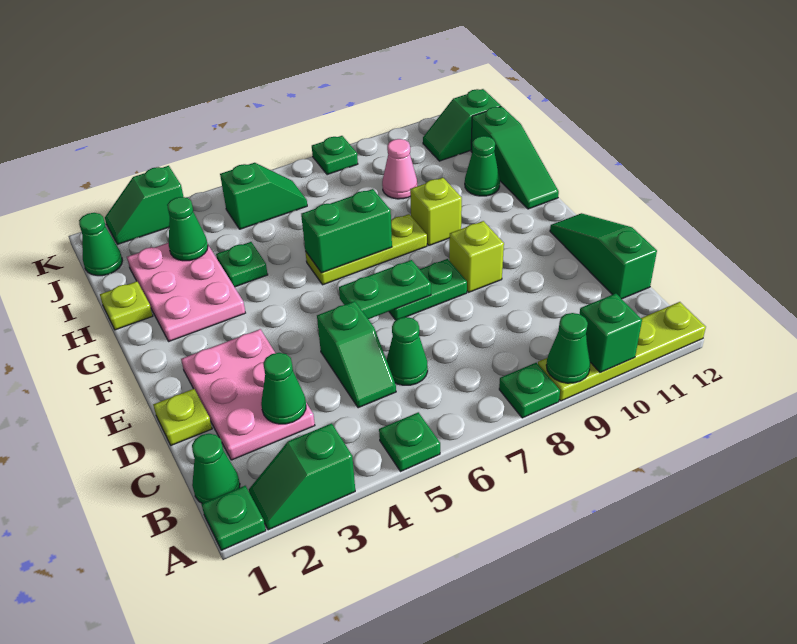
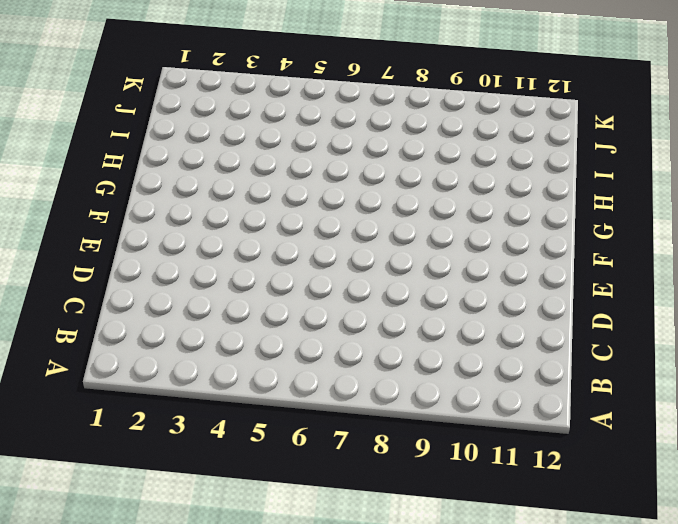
none -> green plate A1 level 1
none -> green slope A2:A3 level 1 top 3
none -> green plate A5 level 1
none -> green plate A8 level 1

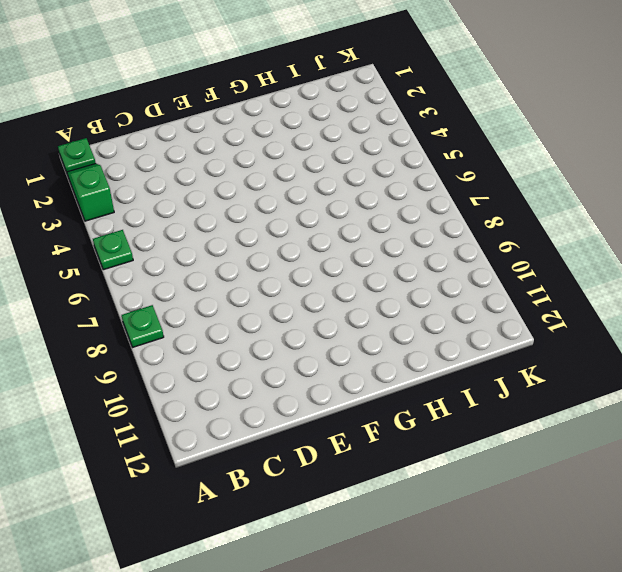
none -> lime plate A9:A12 level 1
none -> green cone B1 level 1
none -> pink plate C2:E3 level 1
none -> green slope C5:D5 level 1 top D

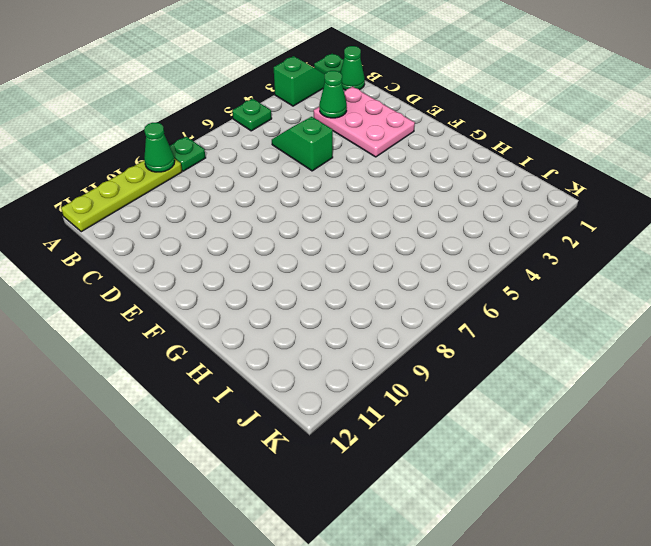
none -> green cone C6 level 1
none -> green slope C12:E12 level 1 top C
none -> lime plate D1 level 1
none -> green plate E7:E8 level 1

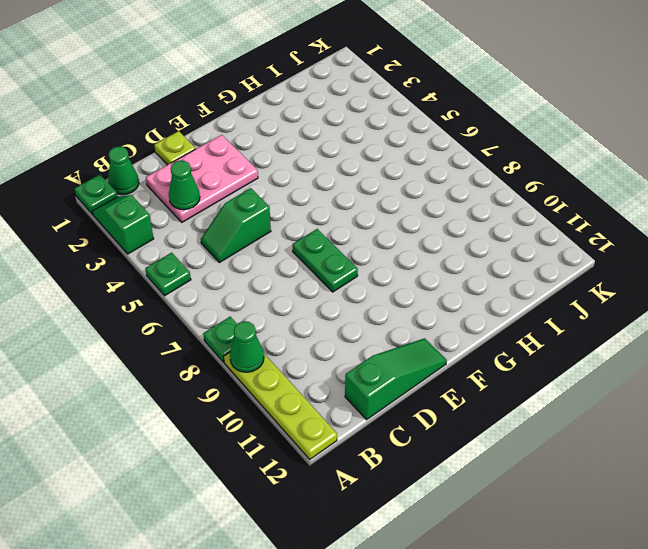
none -> green cone C6 level 1
none -> lime brick E9 level 1
none -> pink plate G2:I3 level 1
none -> lime plate G6:G8 level 1

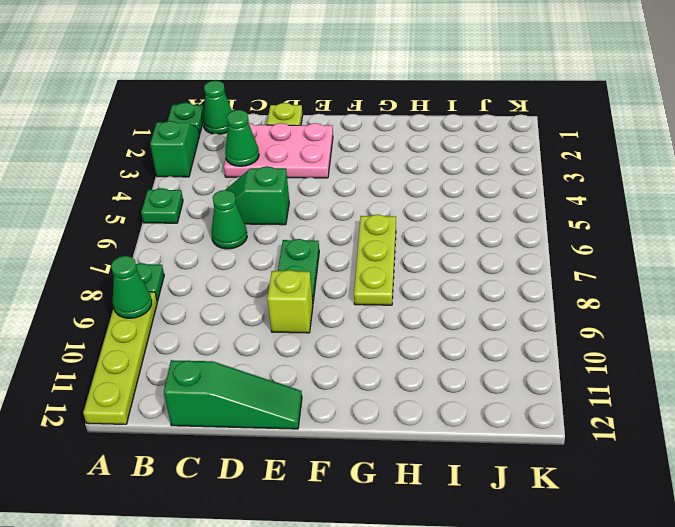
none -> pink plate G2:I3 level 1
none -> lime brick G9 level 1
none -> green slope G12:I12 level 1 top I
none -> lime plate H1 level 1

